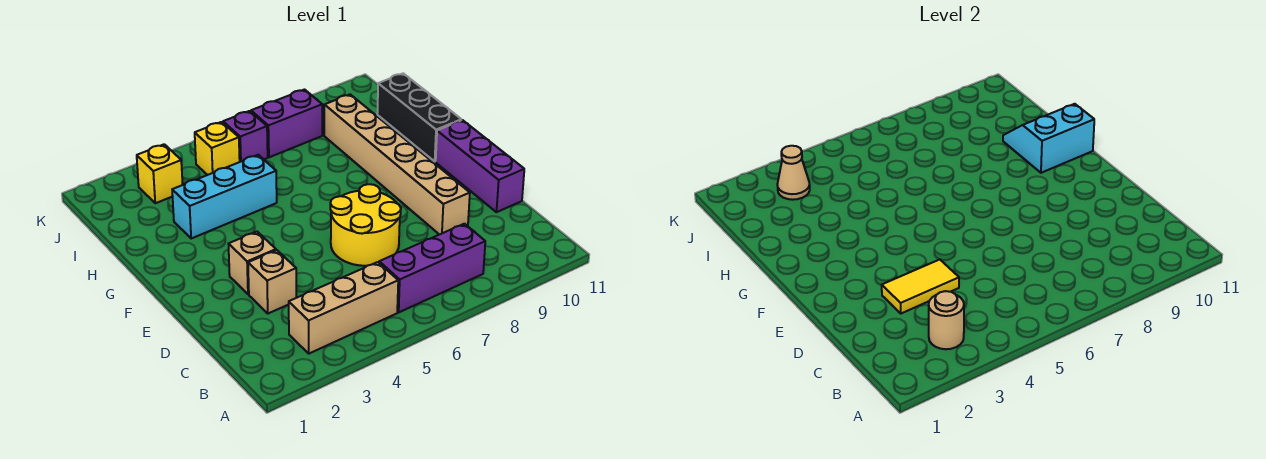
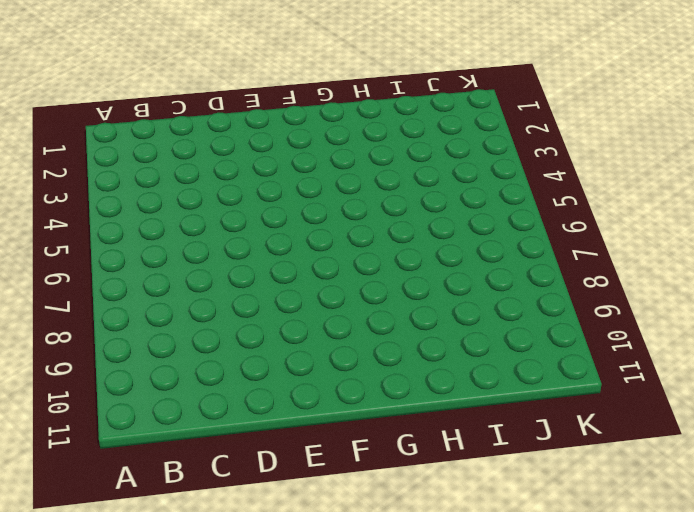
none -> tan brick B3:B5 level 1
none -> purple brick B6:B8 level 1
none -> tan brick D3 level 1

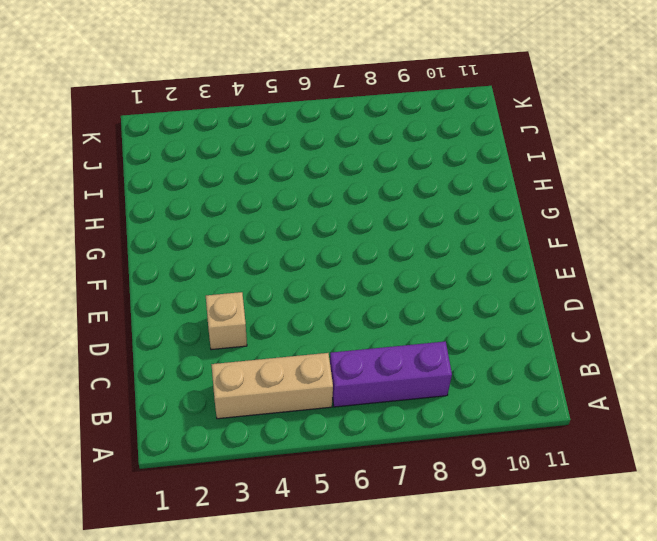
none -> yellow round brick D6:E7 level 1
none -> tan brick D9:I9 level 1
none -> purple brick D11:F11 level 1

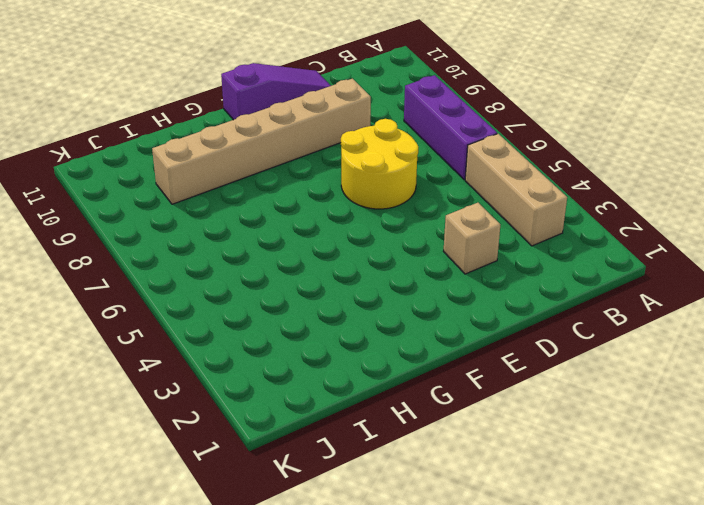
purple slope D11:F11 level 1 top F -> purple brick D11:F11 level 1
none -> tan brick E3 level 1
none -> black brick G11:I11 level 1
none -> cyan brick H3:H5 level 1

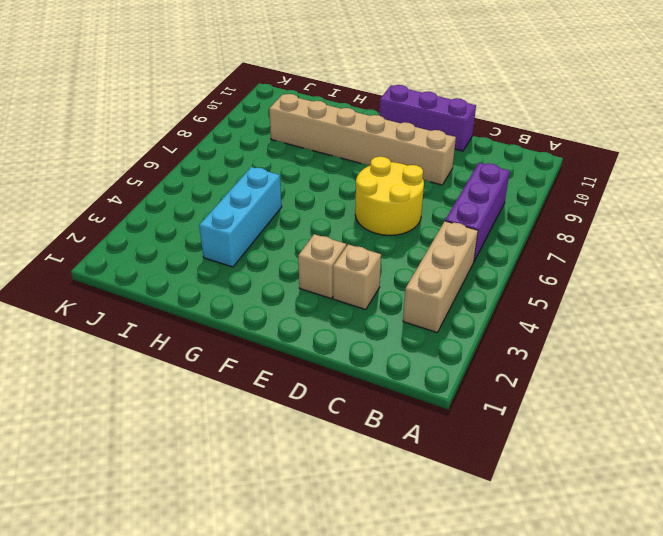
none -> black brick G11:I11 level 1
none -> yellow brick J3 level 1
none -> yellow brick J5 level 1

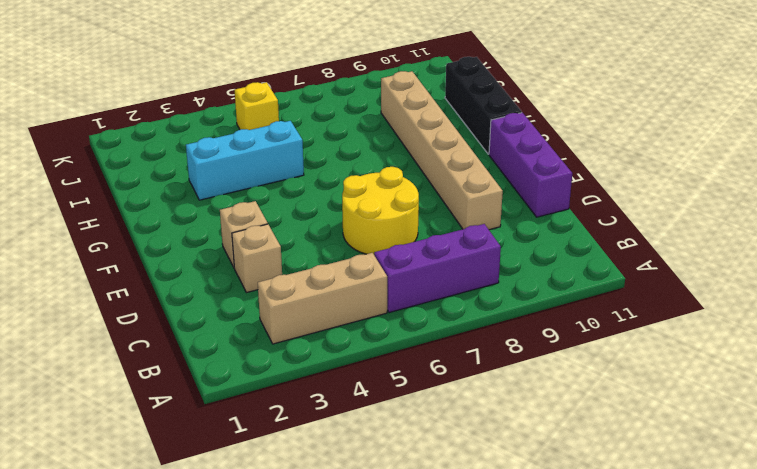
none -> yellow brick J3 level 1
none -> purple brick J6 level 1
none -> purple brick J7:J8 level 1

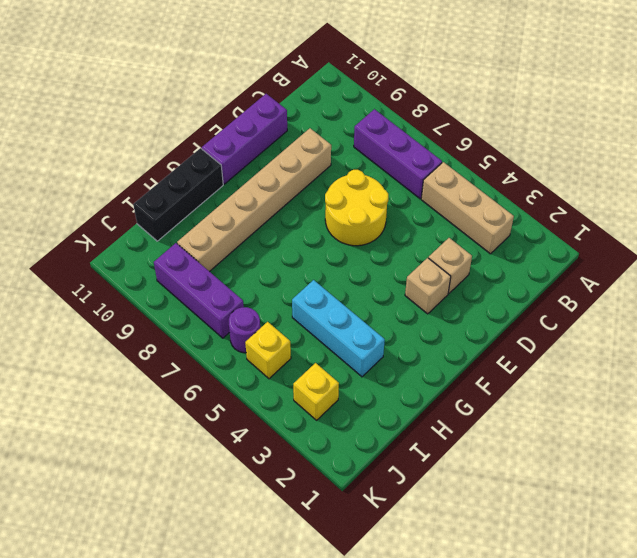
purple round brick J6 level 1 -> purple brick J6 level 1
purple brick J7:J9 level 1 -> purple brick J7:J8 level 1
none -> tan round brick B3 level 2
none -> yellow tile D3:D4 level 2
none -> cyan slope G10:H11 level 2 top G

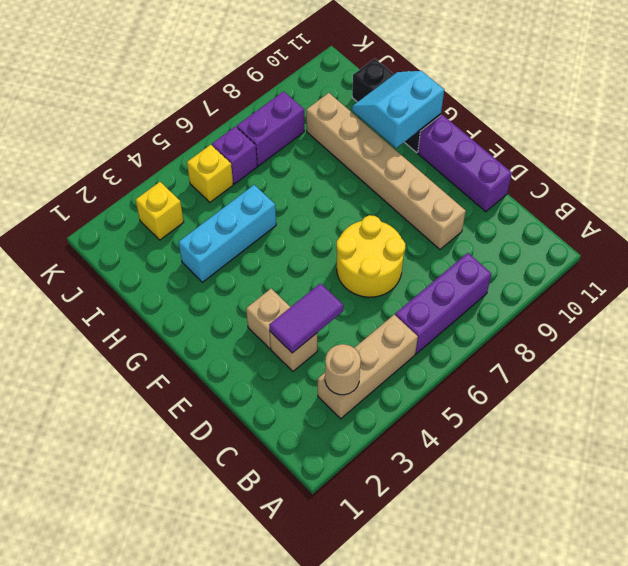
purple tile D3:D4 level 2 -> yellow tile D3:D4 level 2
none -> tan cone J3 level 2

